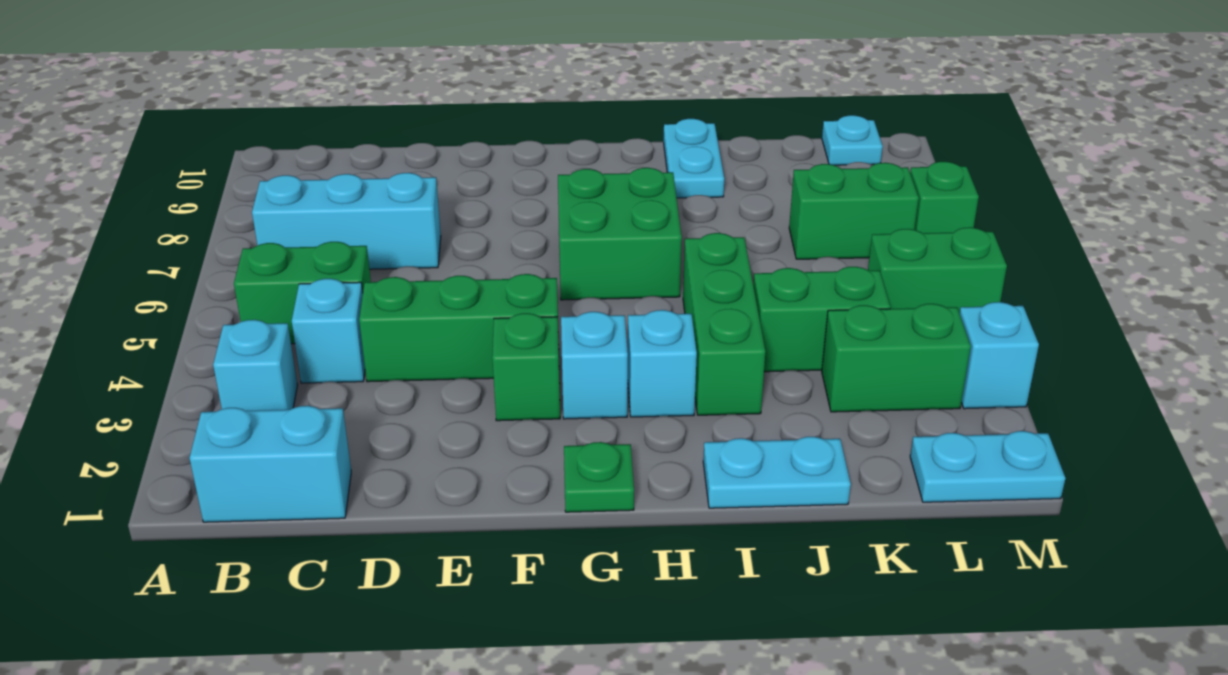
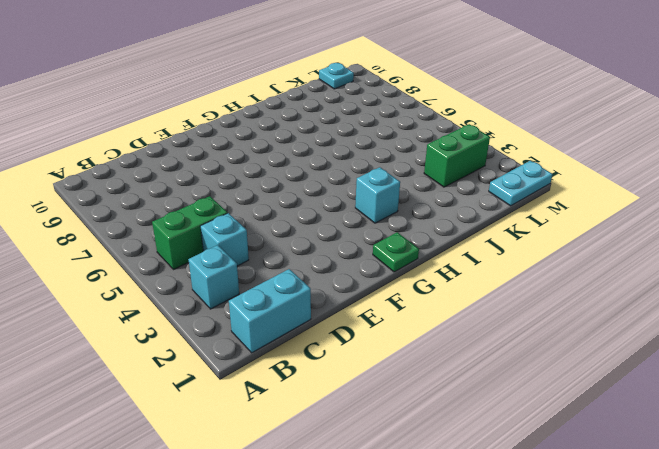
none -> cyan brick B7:D7 level 1
none -> green brick D4:F4 level 1
none -> green brick F3 level 1

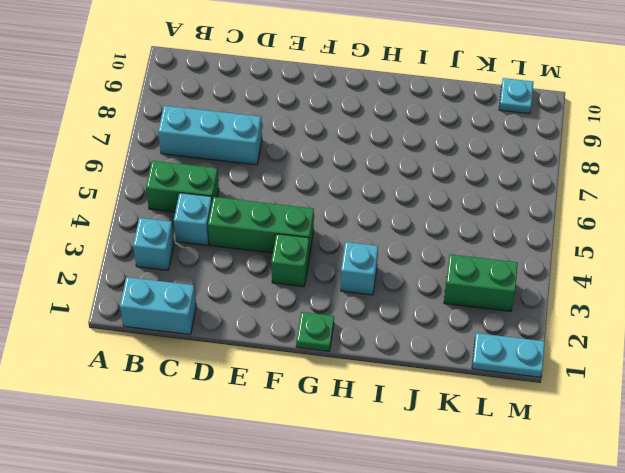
none -> cyan brick G3 level 1
none -> green brick G6:H7 level 1
none -> cyan plate I1:J1 level 1

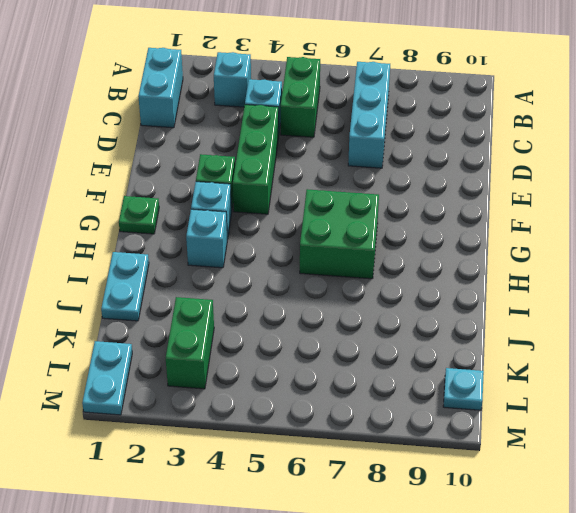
none -> green brick I3:I5 level 1
none -> cyan plate I9:I10 level 1
none -> green brick J4:K4 level 1

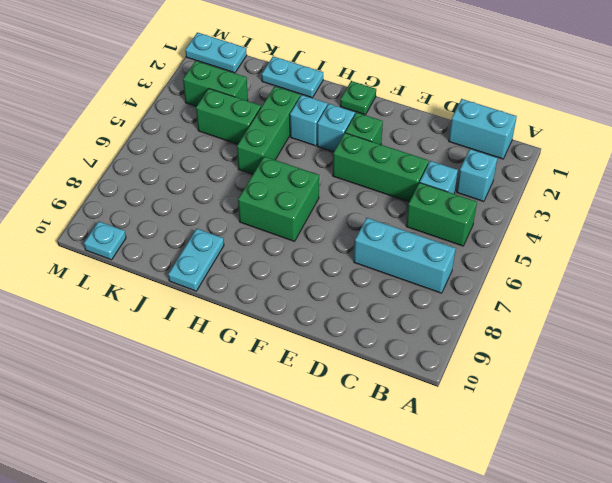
none -> green brick K7:L7 level 1
none -> green brick L5:M5 level 1
none -> cyan brick M3 level 1

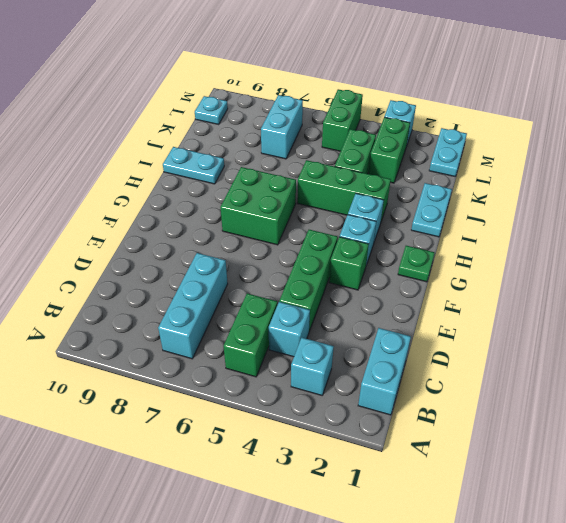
cyan brick K7:L7 level 1 -> green brick K7:L7 level 1
none -> green brick M7 level 1

